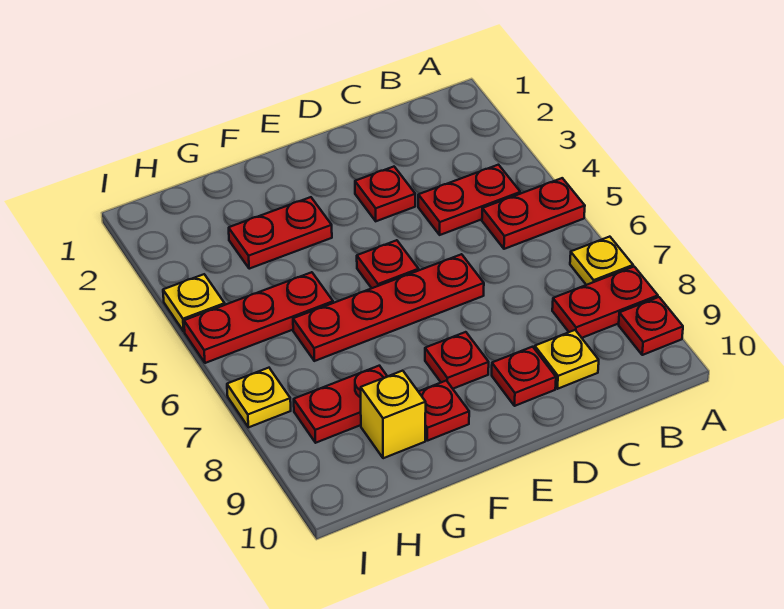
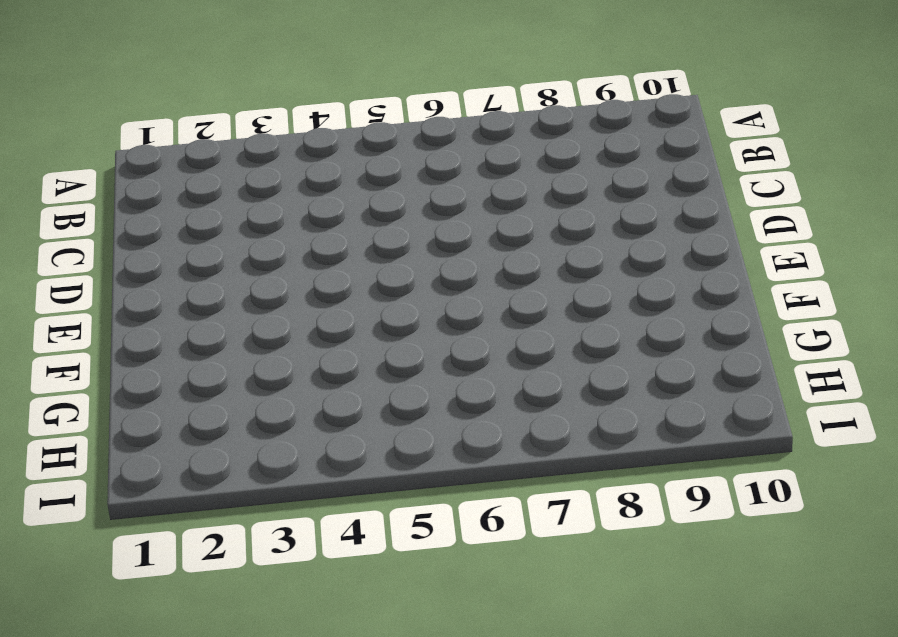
none -> red plate A5:B5 level 1
none -> yellow plate A7 level 1
none -> red plate A8:B8 level 1

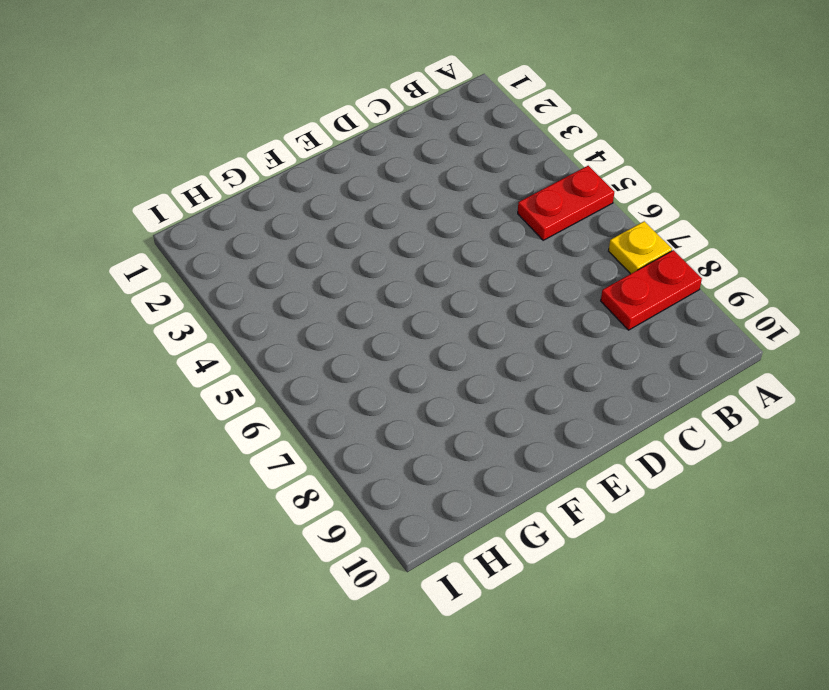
none -> red plate A9 level 1
none -> red plate B4:C4 level 1
none -> yellow plate C9 level 1

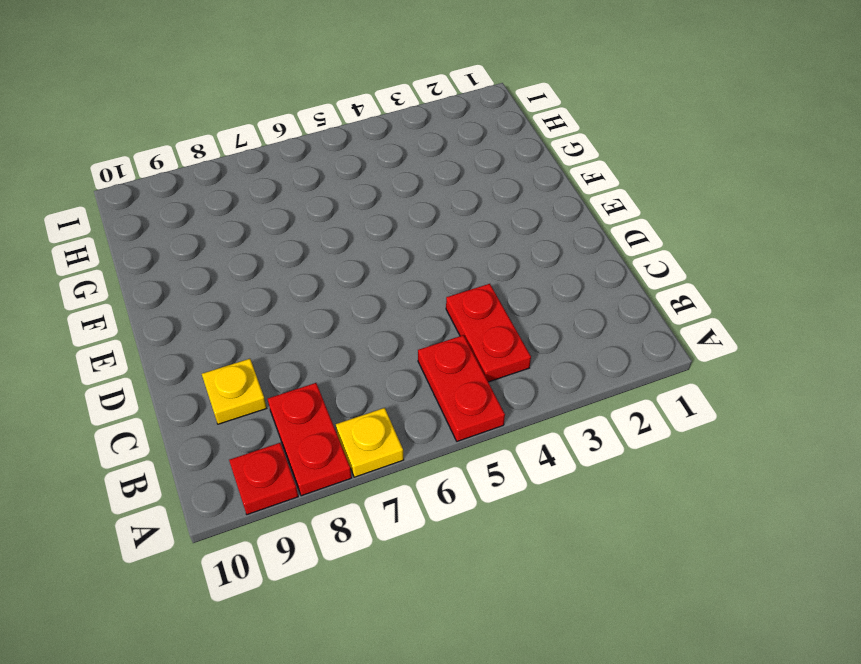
none -> red plate D3 level 1
none -> red plate D6:G6 level 1
none -> red plate D9 level 1

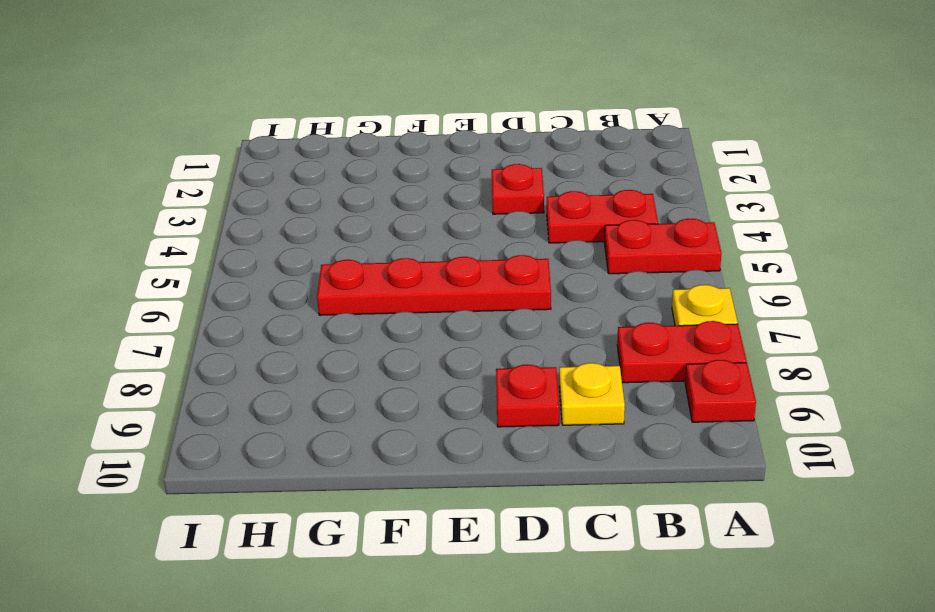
none -> red plate E5 level 1
none -> red plate E8 level 1
none -> red plate F3:G3 level 1

